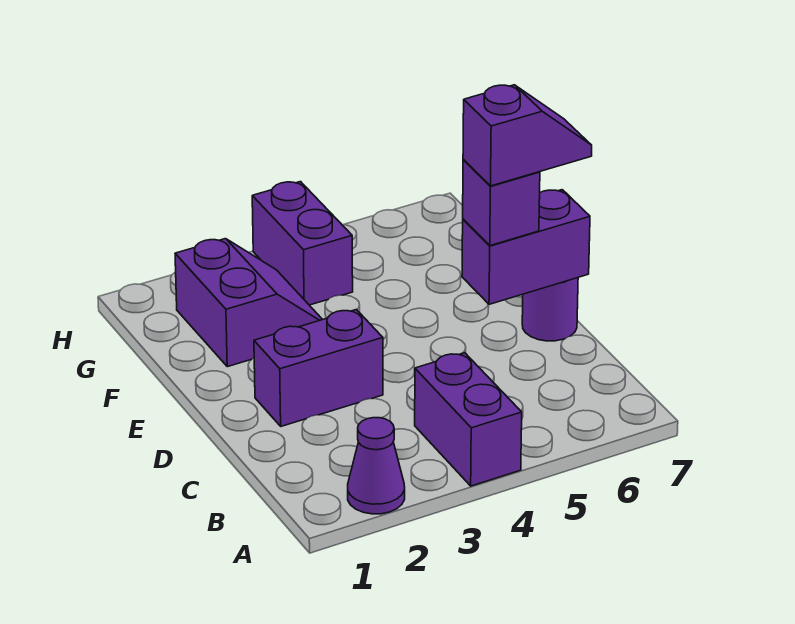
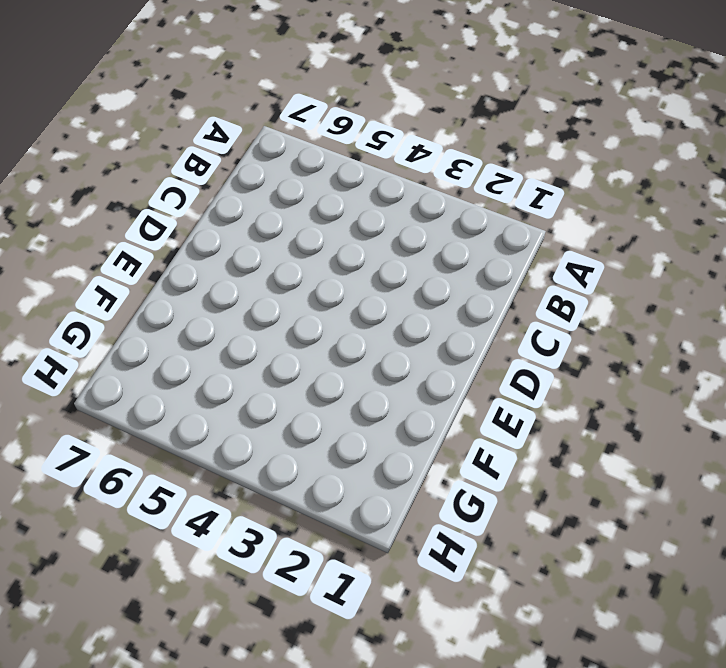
none -> purple cone A2 level 1
none -> purple brick A4:B4 level 1

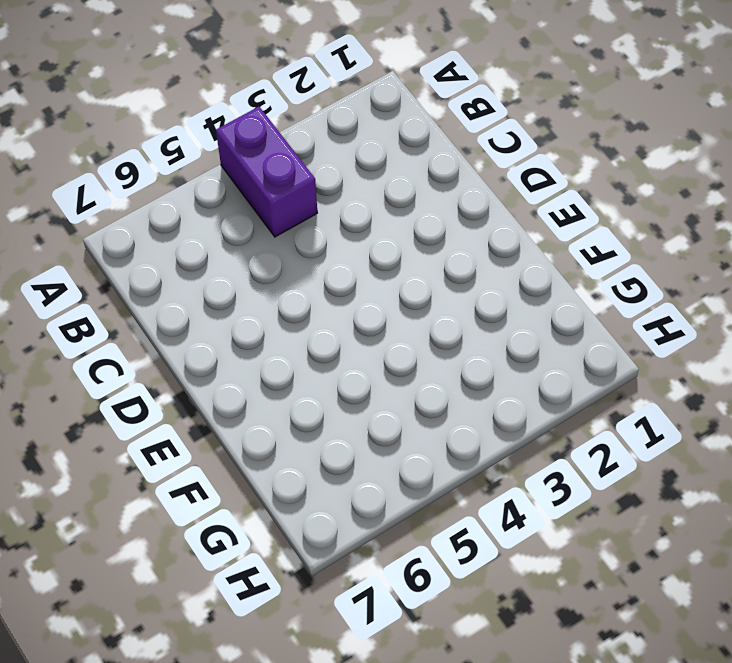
none -> purple cone A2 level 1
none -> purple brick D2:D3 level 1

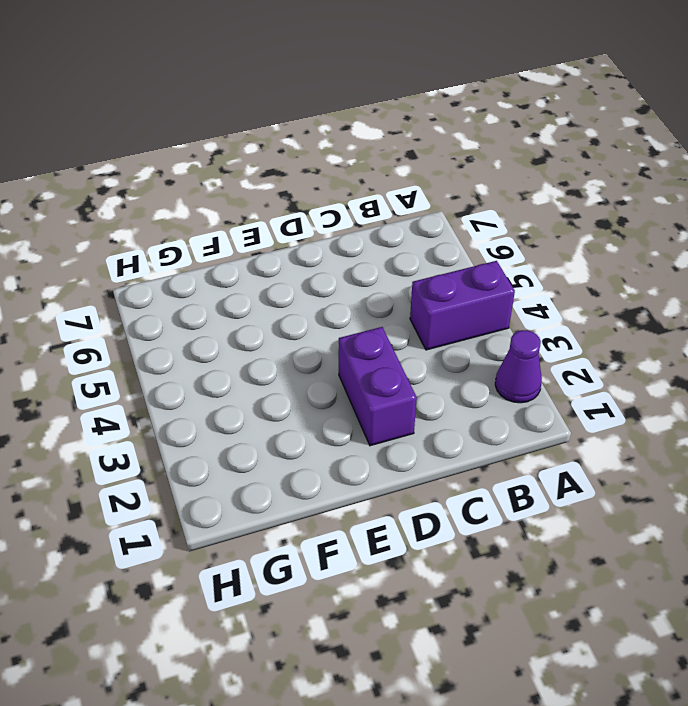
none -> purple round brick D7 level 1
none -> purple slope F2:G3 level 1 top 2

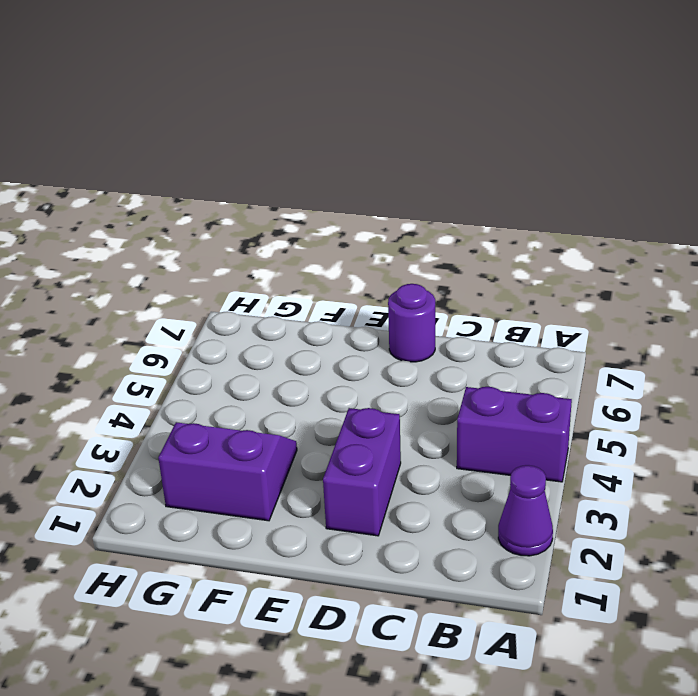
none -> purple brick G4:H4 level 1
none -> purple brick D6:D7 level 2

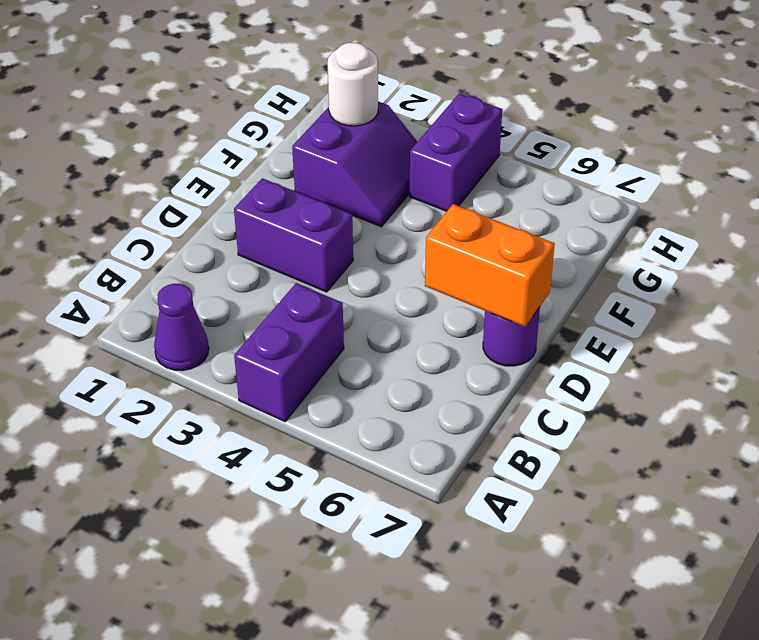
orange brick D6:D7 level 2 -> purple brick D6:D7 level 2
white round brick G2 level 2 -> none
none -> purple brick D6 level 3
none -> purple slope D6:D7 level 4 top 6

